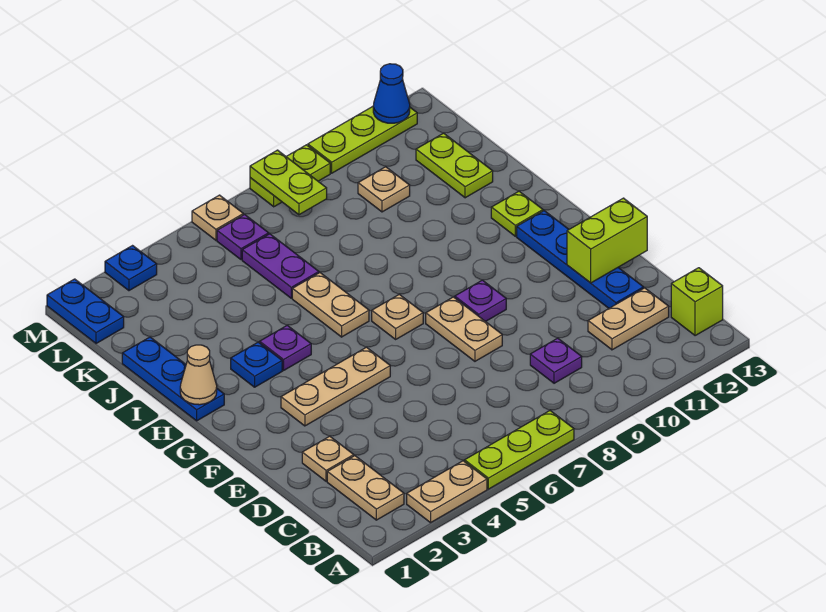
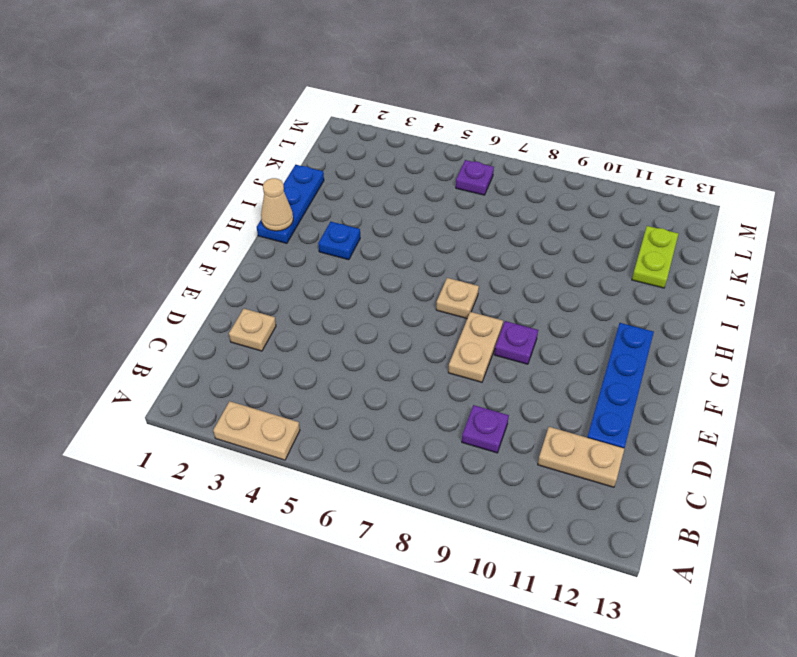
none -> lime plate A5:A7 level 1
none -> tan plate B2:C2 level 1
none -> lime brick B13 level 1
none -> tan plate F3:F5 level 1

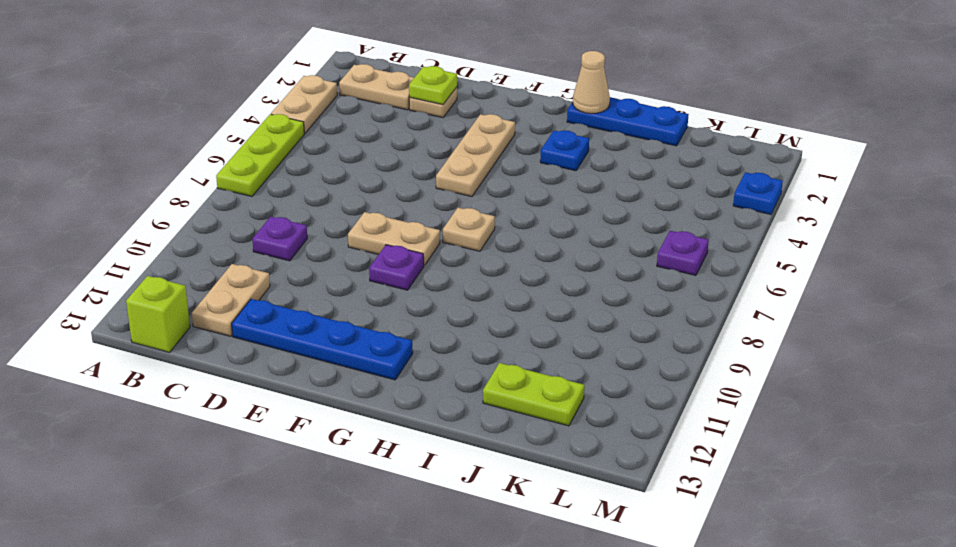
lime plate D2 level 2 -> lime plate H12 level 1
none -> purple plate H4 level 1
none -> tan plate H6:I6 level 1
none -> purple plate J6:K6 level 1
none -> tan plate K10 level 1

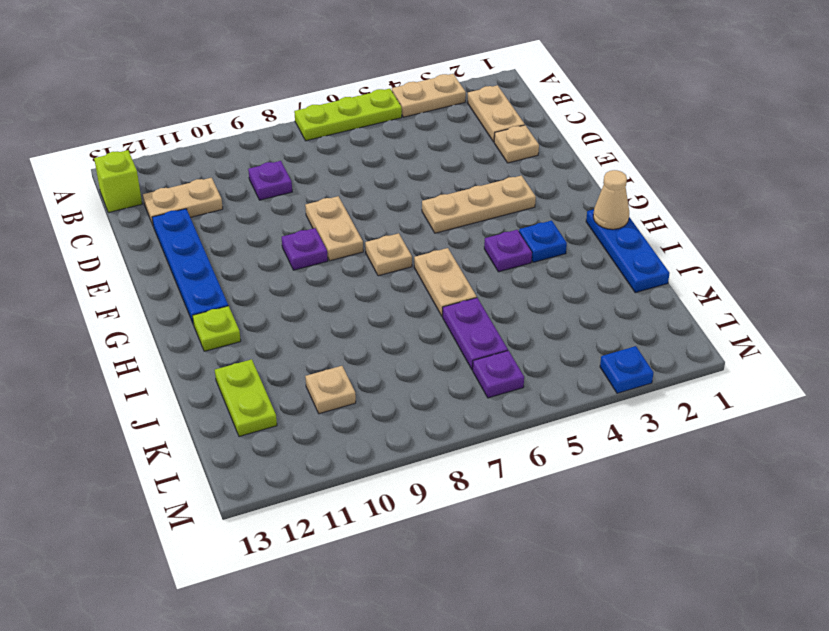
none -> blue plate L1:M1 level 1
none -> tan plate M6 level 1
none -> lime plate M8:M9 level 1
none -> lime plate M10:M12 level 1

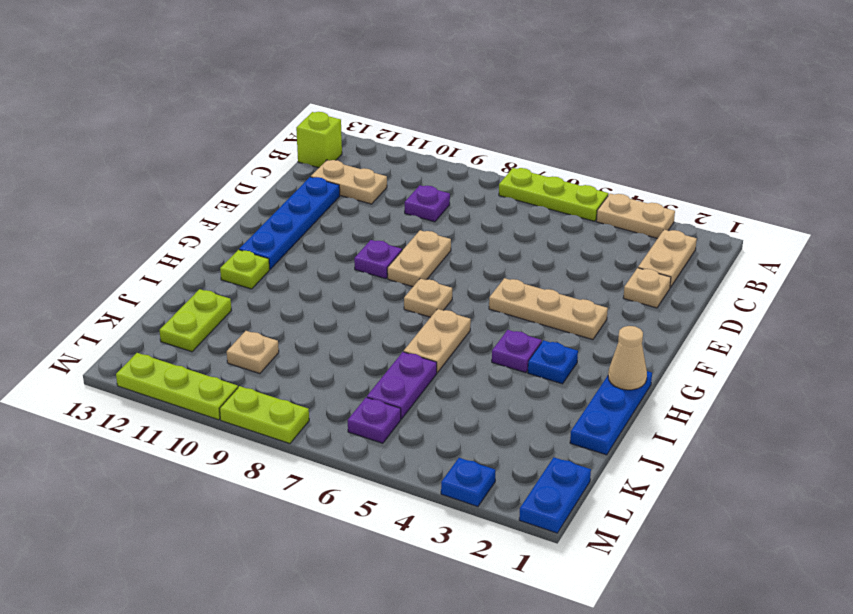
none -> tan plate M6 level 1
none -> lime brick E12:E13 level 2
none -> lime plate L8:M8 level 2
none -> blue cone M12 level 2

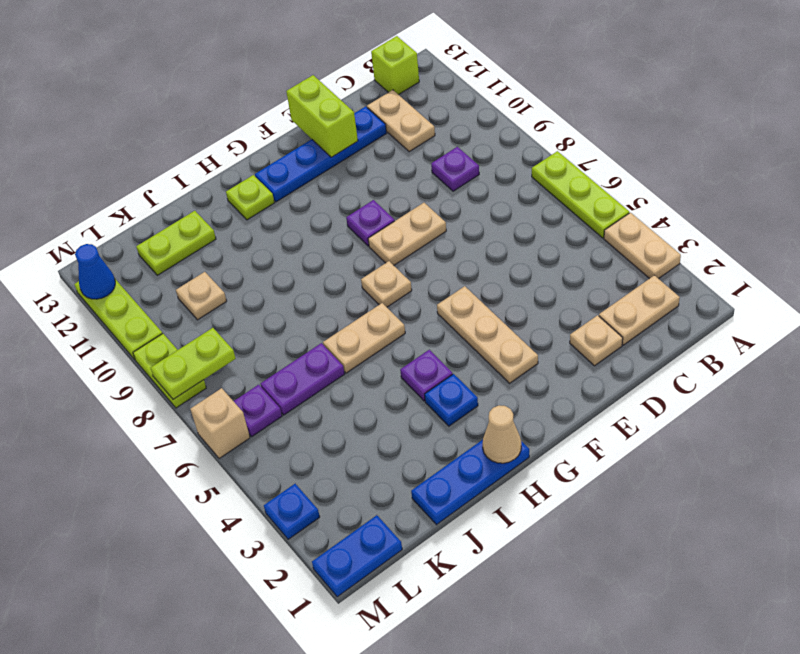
tan brick M6 level 1 -> tan plate M6 level 1

